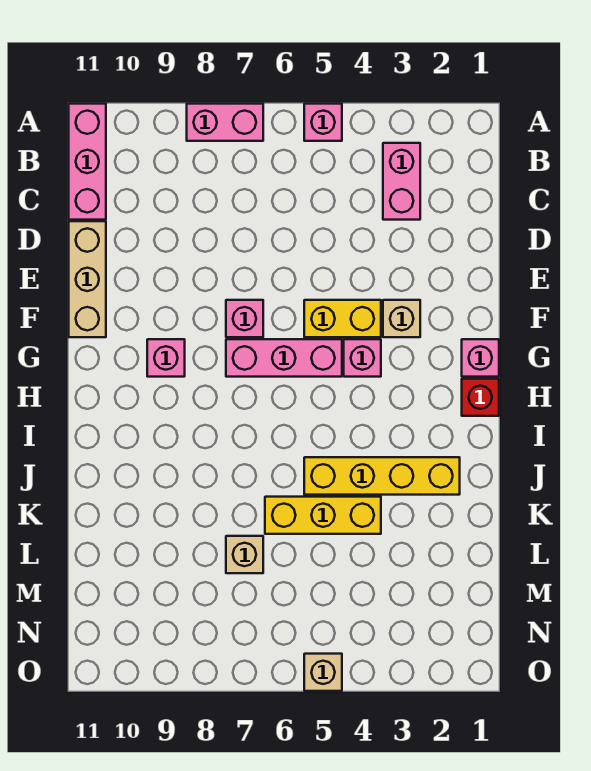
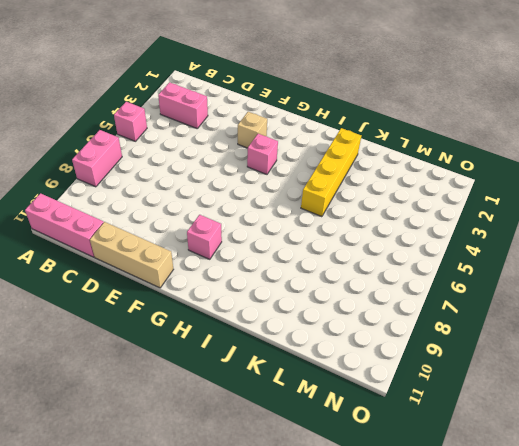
none -> yellow brick F4:F5 level 1
none -> pink brick F7 level 1
none -> pink brick G1 level 1

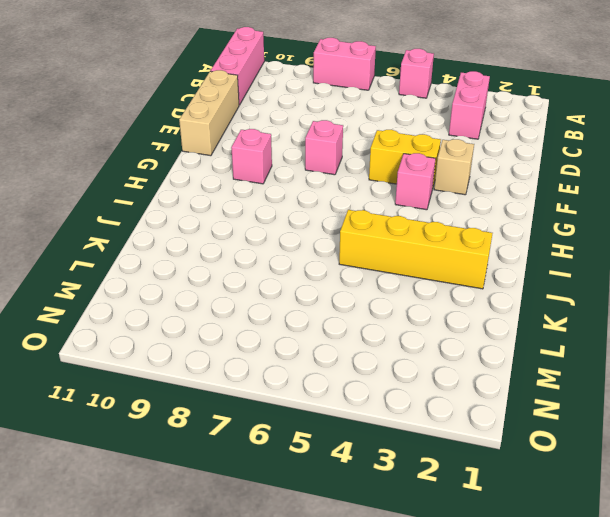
none -> pink brick G1 level 1
none -> pink brick G5:G7 level 1
none -> red brick H1 level 1

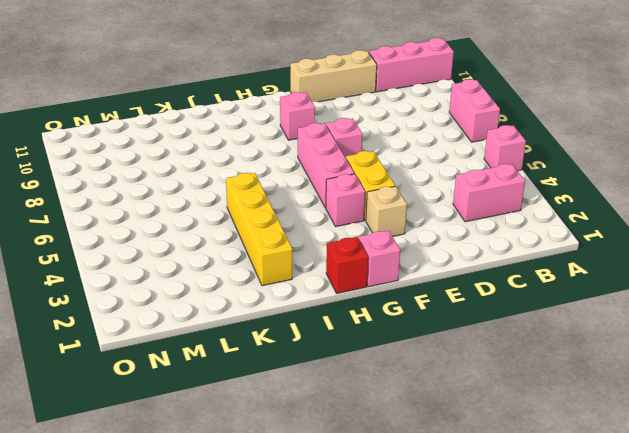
none -> yellow brick K4:K6 level 1
none -> tan brick L7 level 1
none -> tan brick O5 level 1

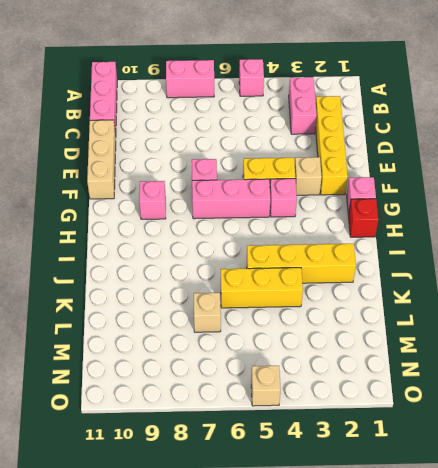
yellow brick C2:F2 level 1 -> none

